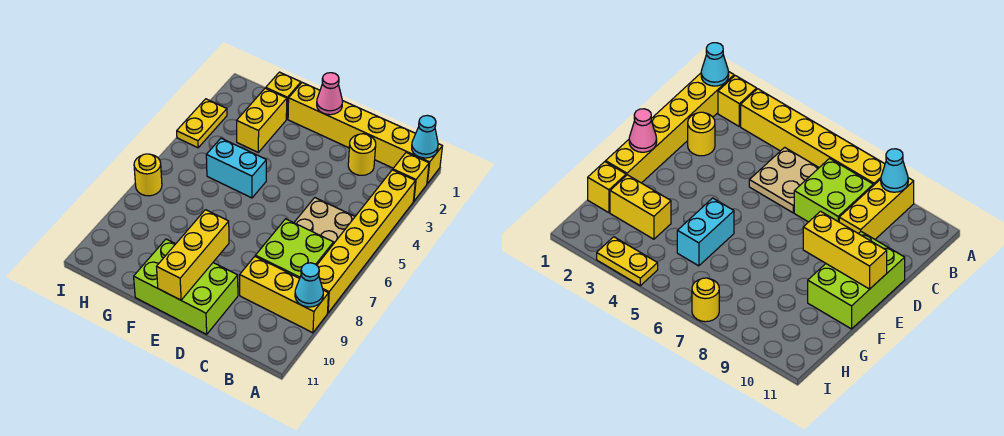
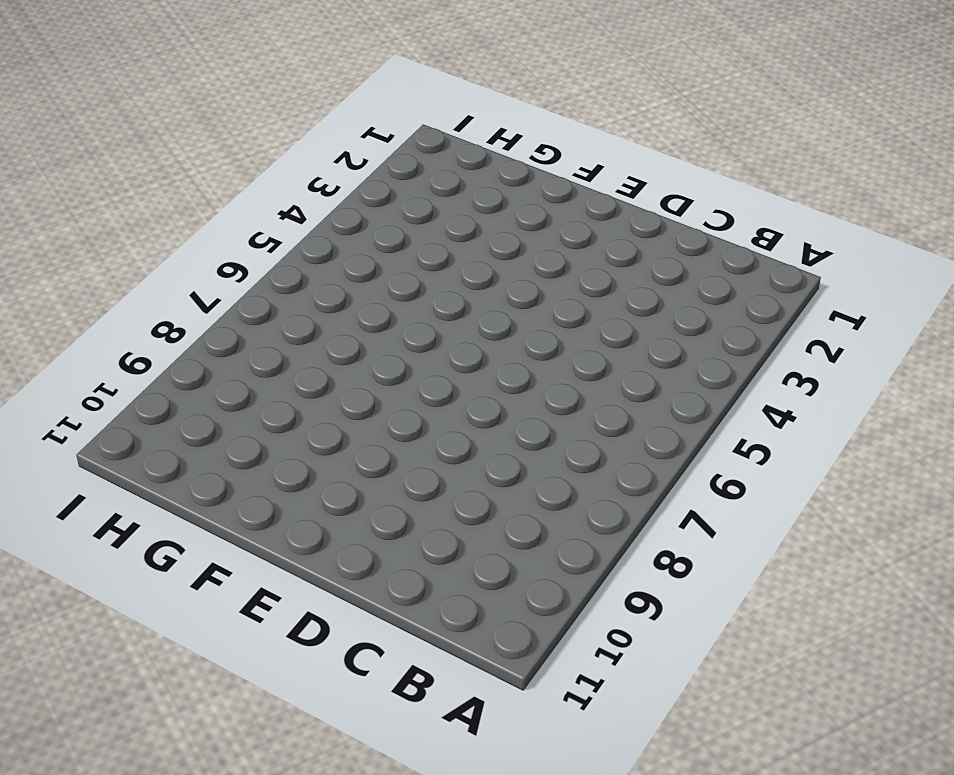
none -> yellow brick A1:F1 level 1
none -> yellow brick A2 level 1
none -> yellow brick A3:A8 level 1

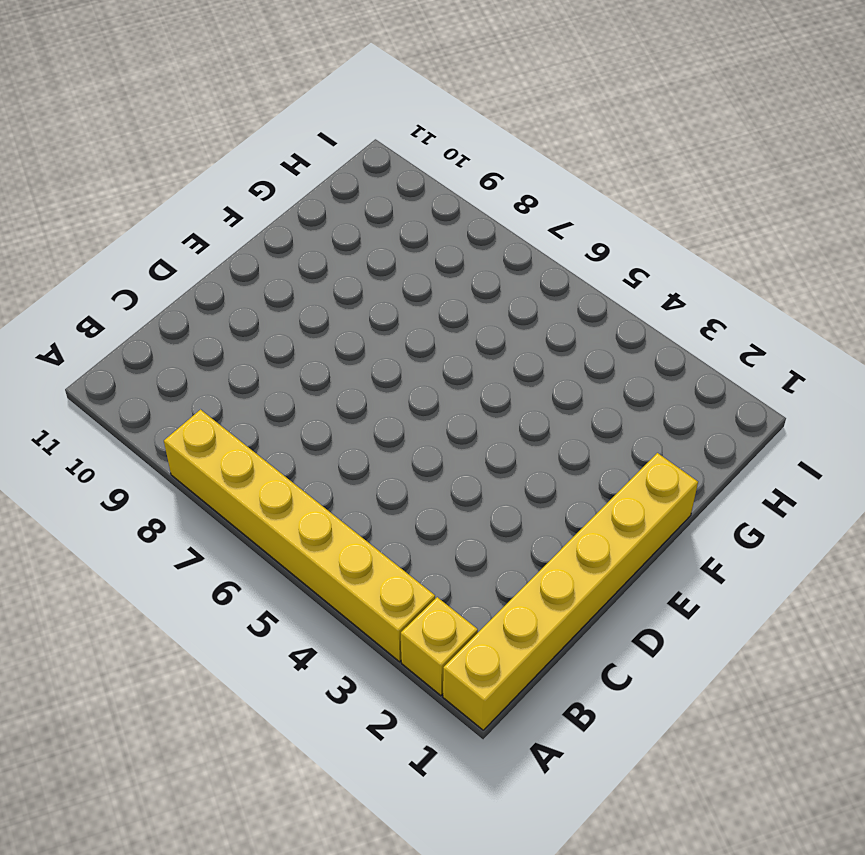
none -> yellow brick A9:C9 level 1
none -> tan plate B5:C6 level 1
none -> lime brick B7:C8 level 1

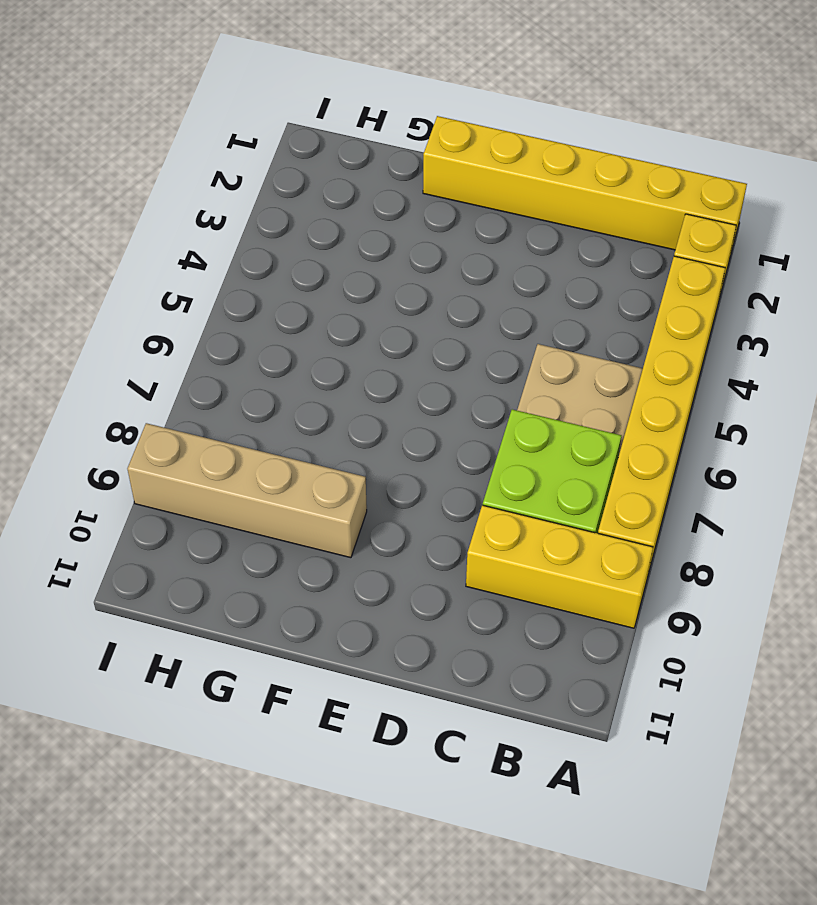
tan brick F9:I9 level 1 -> none
none -> yellow round brick C2 level 1
none -> lime brick D10:F11 level 1
none -> cyan brick F5:G5 level 1

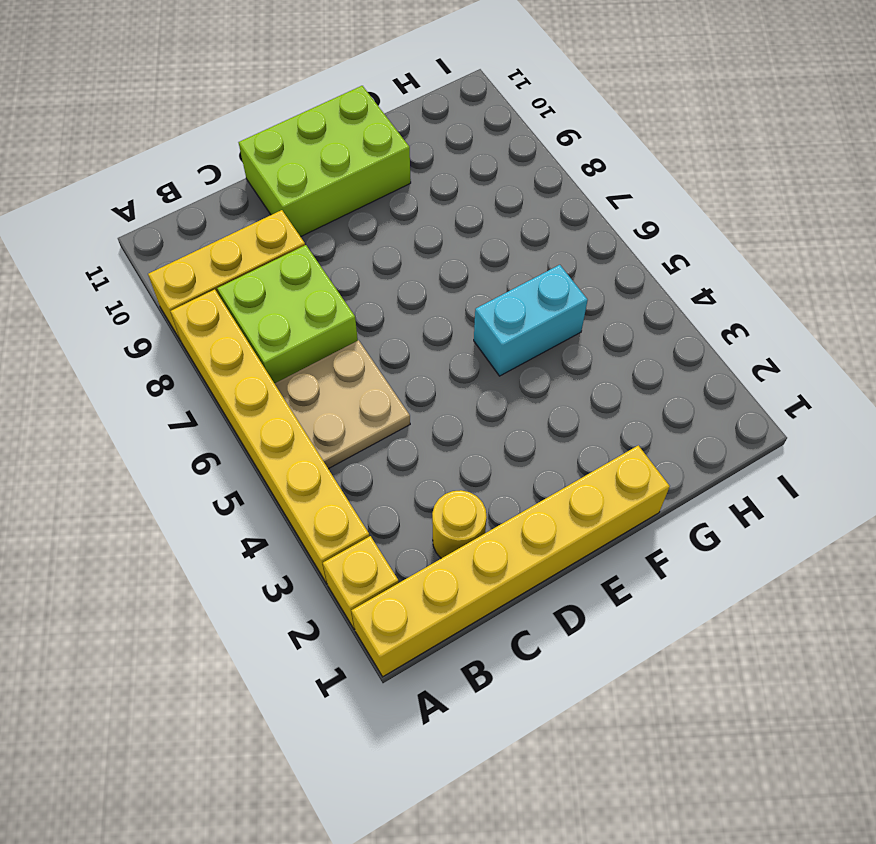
none -> yellow brick G1 level 1
none -> yellow brick G2:G3 level 1
none -> yellow plate I3:I4 level 1

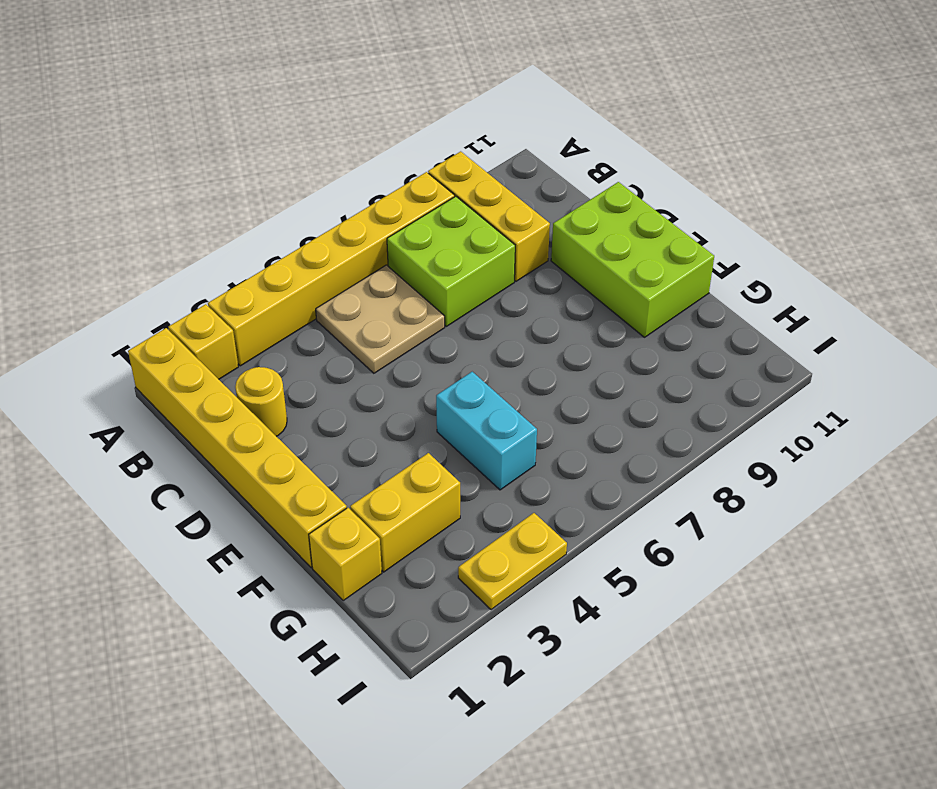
none -> yellow round brick I7 level 1
none -> cyan cone A1 level 2
none -> cyan cone A9 level 2

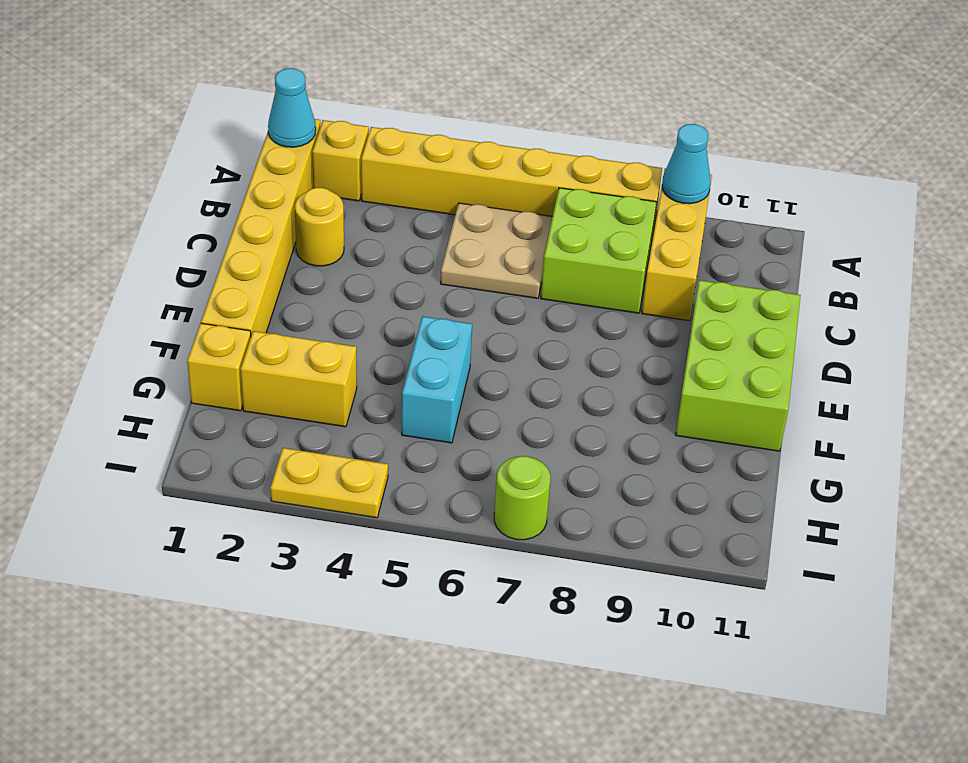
lime round brick I7 level 1 -> yellow round brick I7 level 1
none -> pink cone E1 level 2
none -> yellow brick E9:E11 level 2

